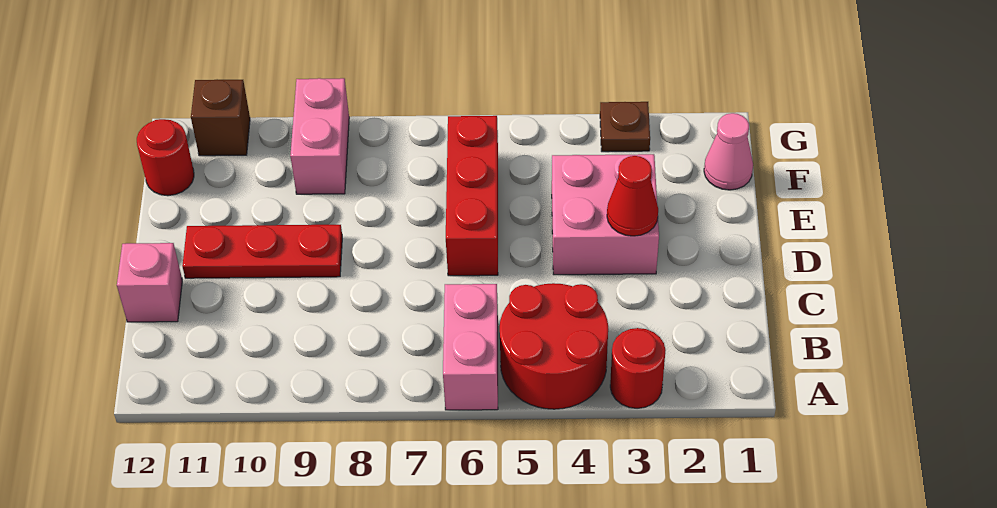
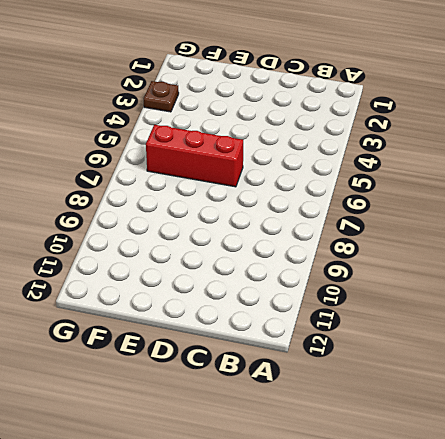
none -> red round brick A3 level 1
none -> red round brick A4:B5 level 1
none -> pink brick A6:B6 level 1

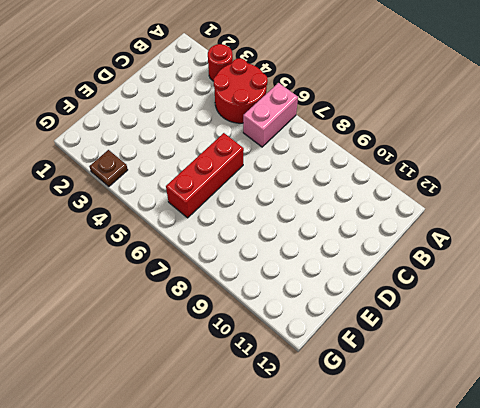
none -> pink brick C12 level 1
none -> pink brick D3:E4 level 1
none -> red plate D9:D11 level 1

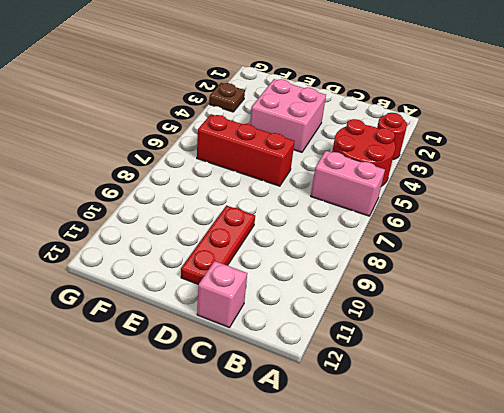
none -> pink cone F1 level 1
none -> pink brick F9:G9 level 1
none -> red round brick F12 level 1

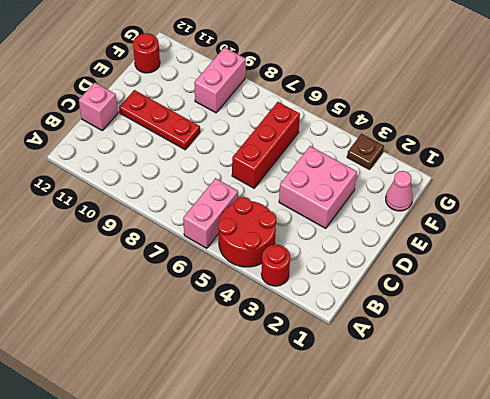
none -> brown brick G11 level 1
none -> red cone D3 level 2

